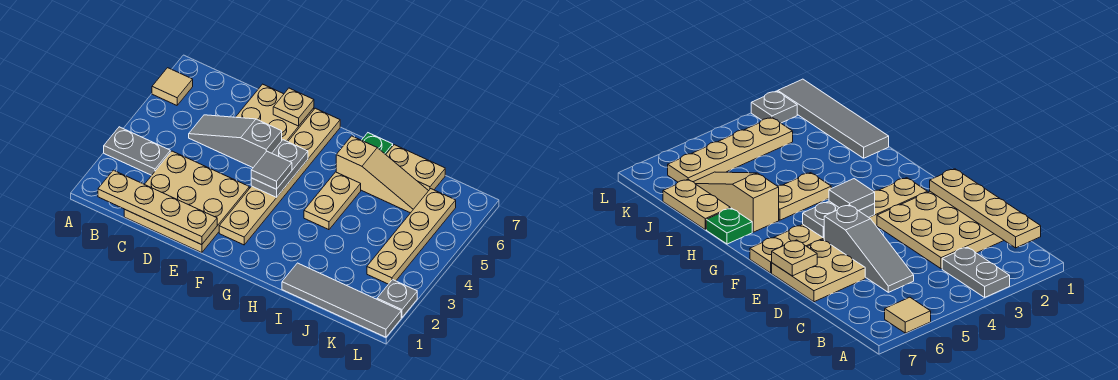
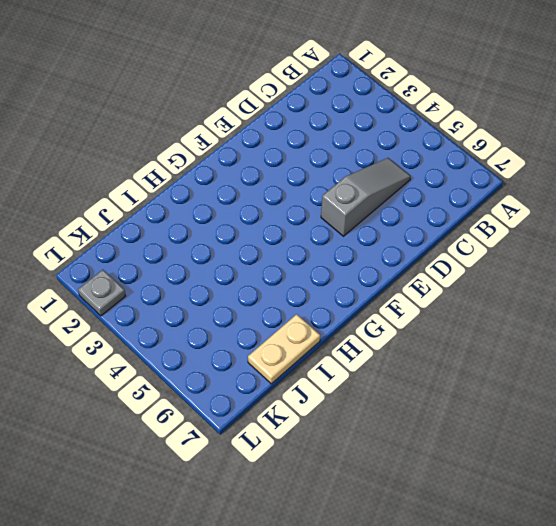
none -> grey plate A3:B3 level 1
none -> tan tile A6 level 1
none -> tan plate C1:E3 level 1

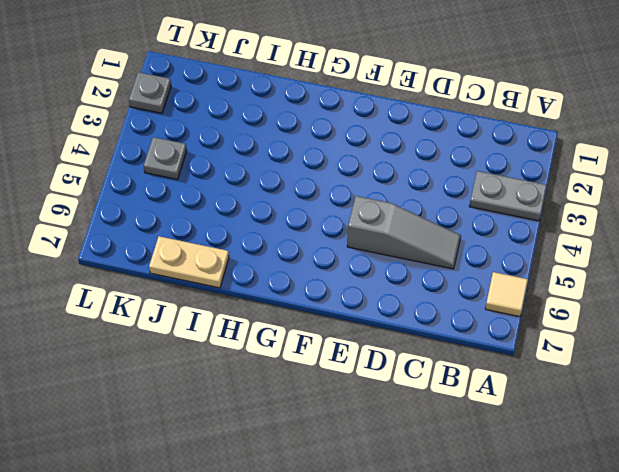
grey plate K4 level 1 -> tan plate K3:K6 level 1
none -> tan plate C1:E3 level 1
none -> tan plate D6:E7 level 1
none -> tan plate F2:F7 level 1

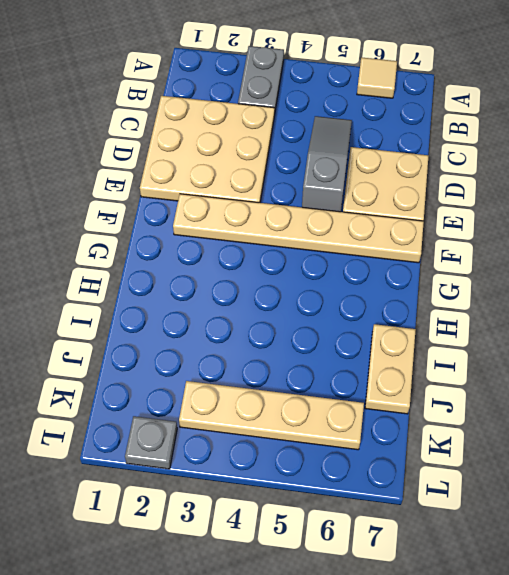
none -> tan plate H4:H5 level 1
none -> tan slope H6:J6 level 1 top H
none -> green plate H7 level 1

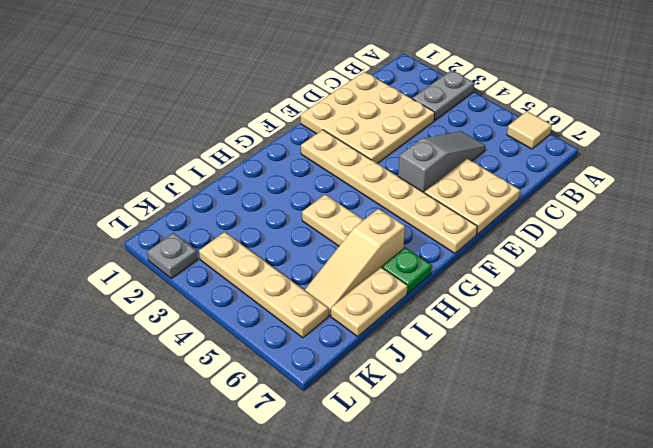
none -> grey tile I1:L1 level 1
none -> tan plate B1:E1 level 2
none -> tan plate E7 level 2

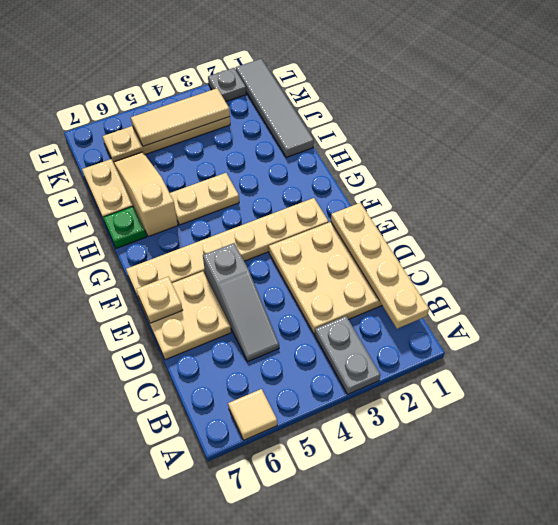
tan tile K3:K5 level 2 -> none
none -> grey plate F4:F5 level 2
none -> grey tile F4 level 3

